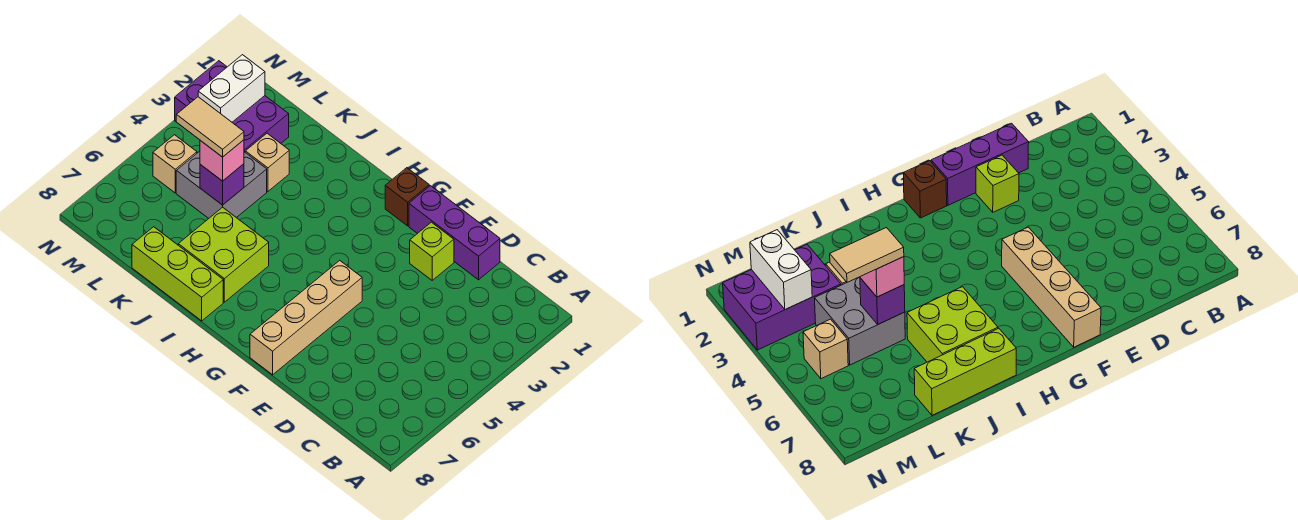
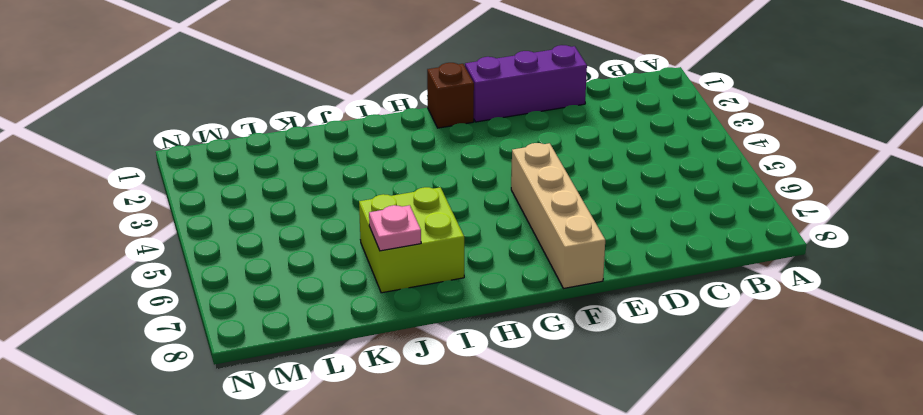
pink plate J7 level 2 -> none
none -> lime brick E2 level 1
none -> lime brick I8:K8 level 1
none -> tan brick K3 level 1

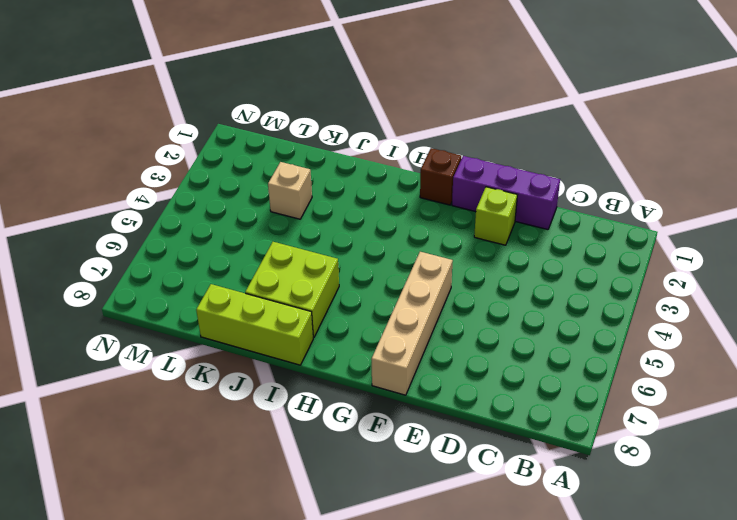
none -> grey brick K4:L5 level 1
none -> purple brick L2:N3 level 1
none -> tan brick M5 level 1

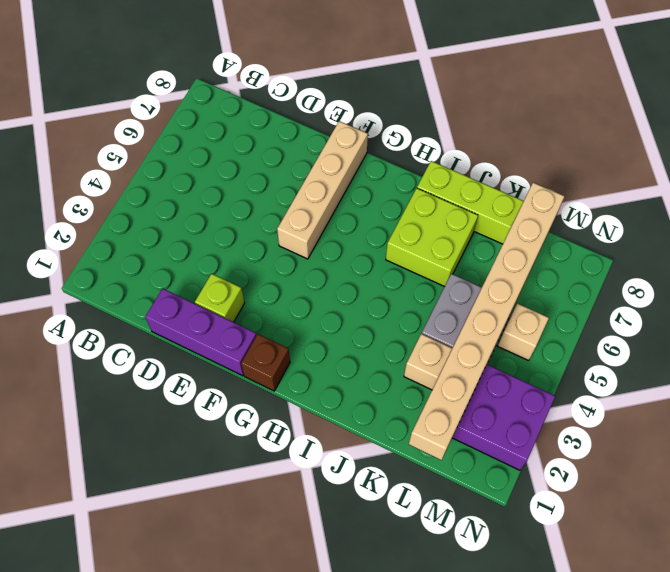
tan brick L1:L8 level 2 -> none
none -> purple brick K5 level 2
none -> white brick M2:M3 level 2
none -> pink brick K5 level 3

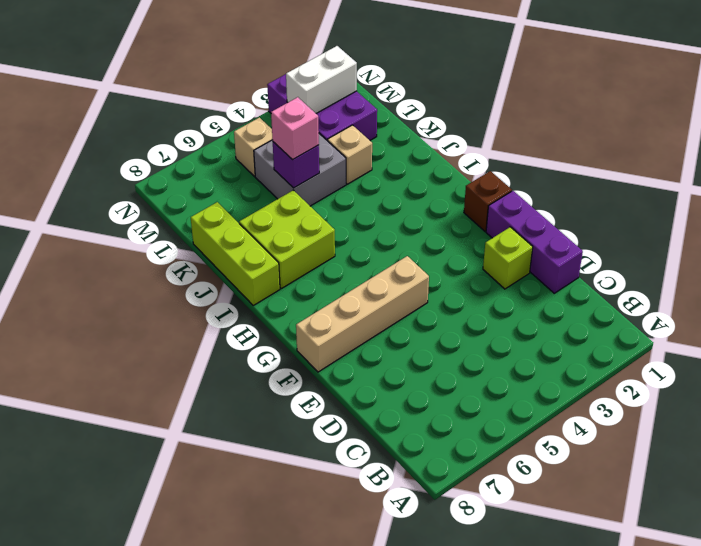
none -> tan tile K5:L5 level 4

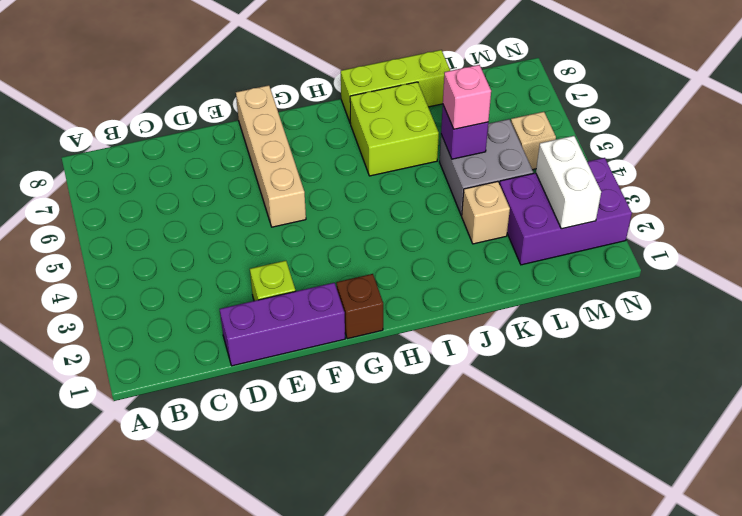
none -> tan tile K5:L5 level 4

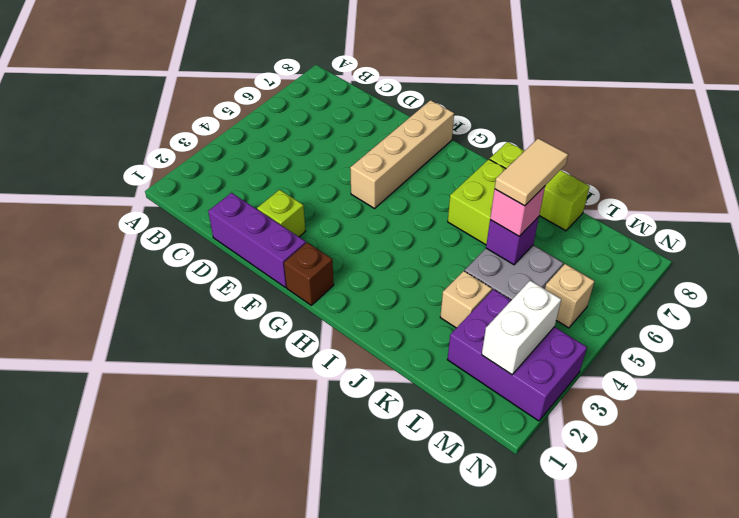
tan tile K5:K6 level 4 -> tan tile K5:L5 level 4

